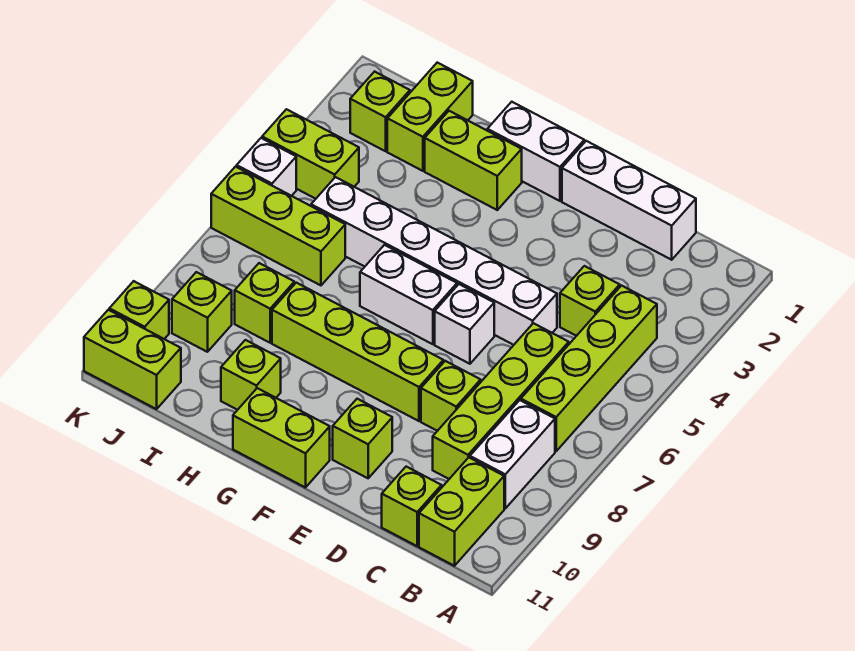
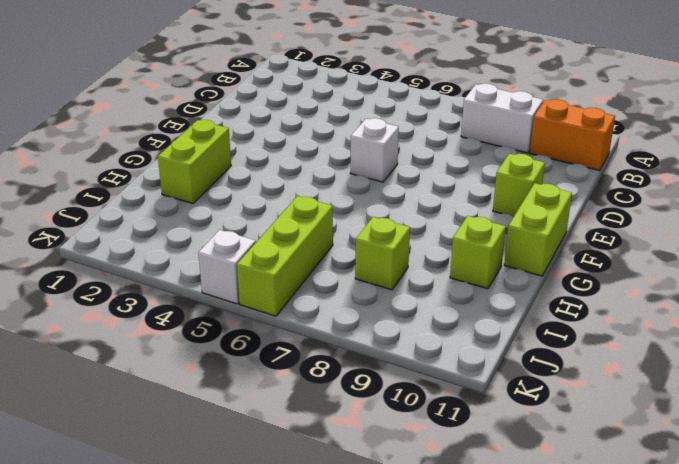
orange brick B10:B11 level 1 -> lime brick B10:B11 level 1
none -> lime brick B4:B7 level 1
none -> white brick C1:E1 level 1
none -> lime brick C4 level 1

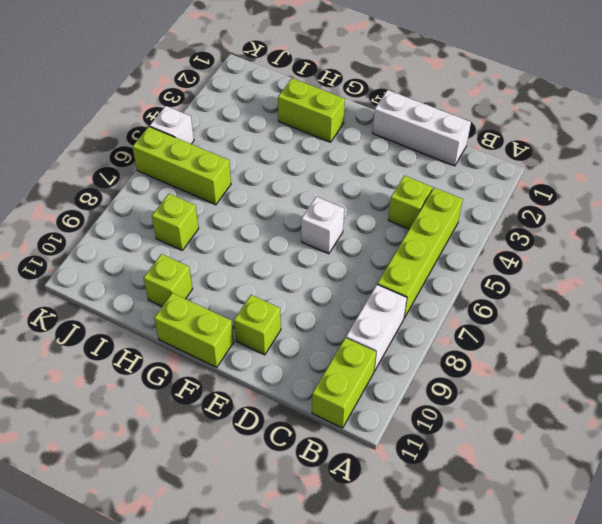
none -> lime brick C6:C9 level 1
none -> lime brick C11 level 1
none -> white brick D5:I5 level 1

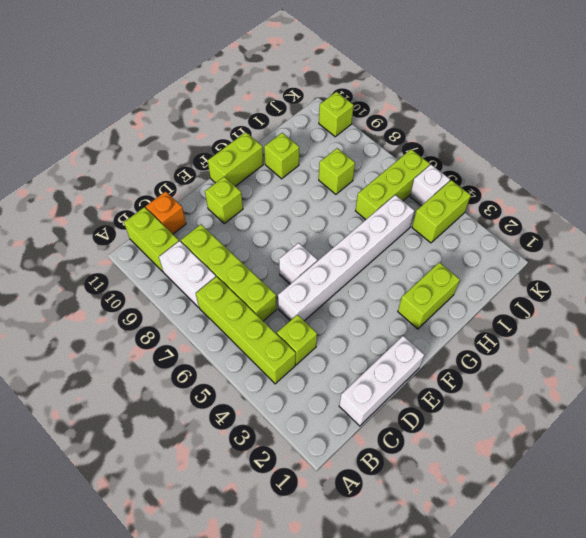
orange brick C11 level 1 -> lime brick C11 level 1
none -> lime brick D8 level 1
none -> lime brick E8:H8 level 1
none -> white brick F1:G1 level 1

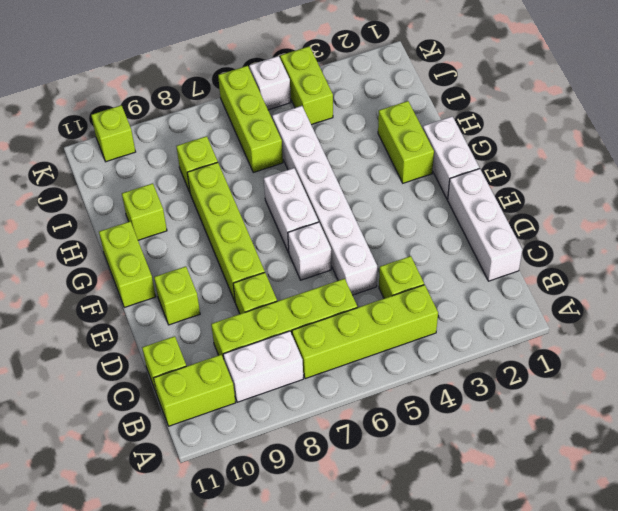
none -> lime brick I1:I2 level 1
none -> lime brick J2 level 1
none -> lime brick J9 level 1

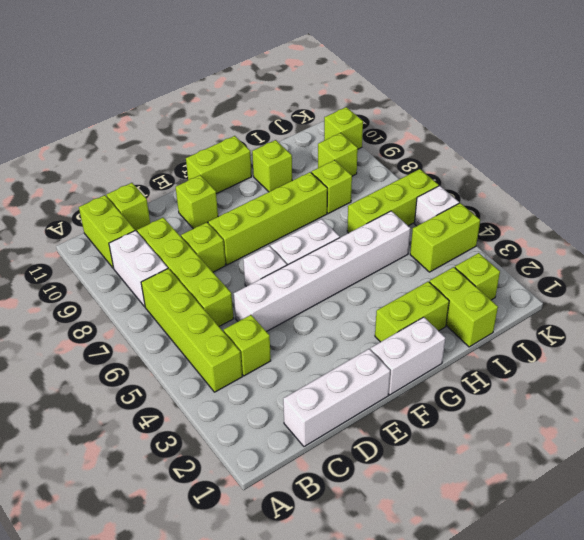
none -> lime brick J11:K11 level 1

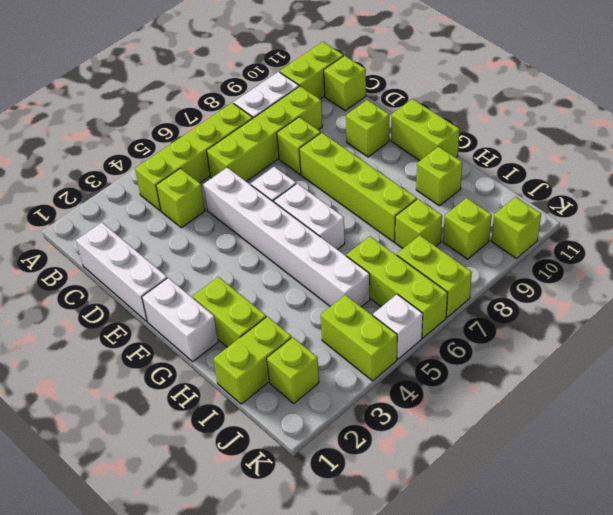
lime brick J7:K7 level 1 -> lime brick J11:K11 level 1

